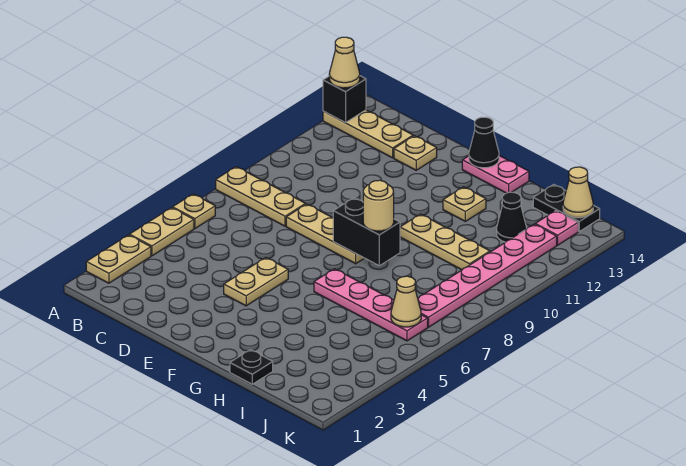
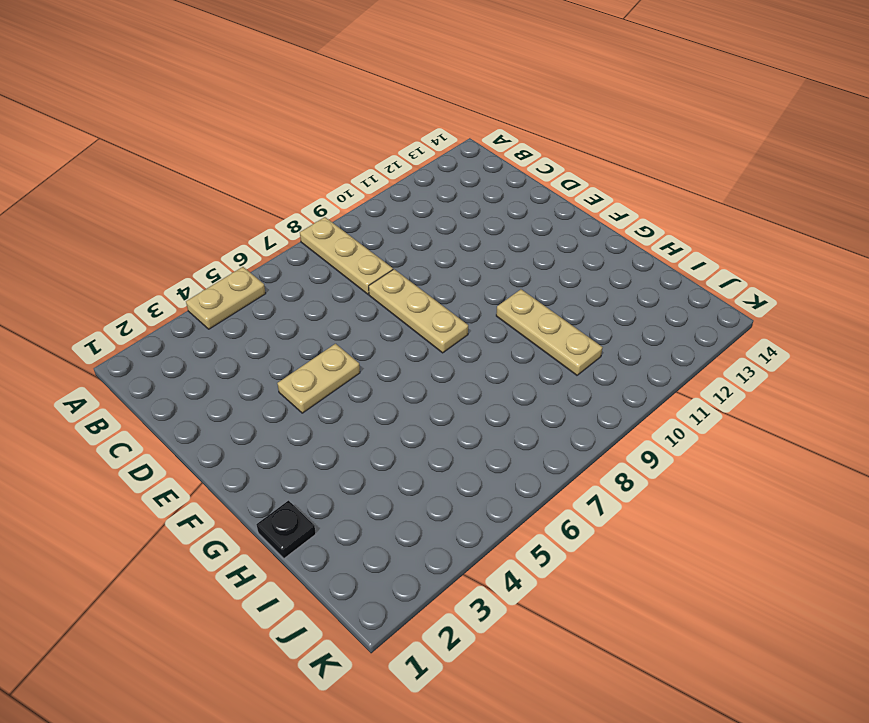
none -> tan plate A2:A3 level 1
none -> tan plate A6 level 1
none -> tan plate A13:C13 level 1

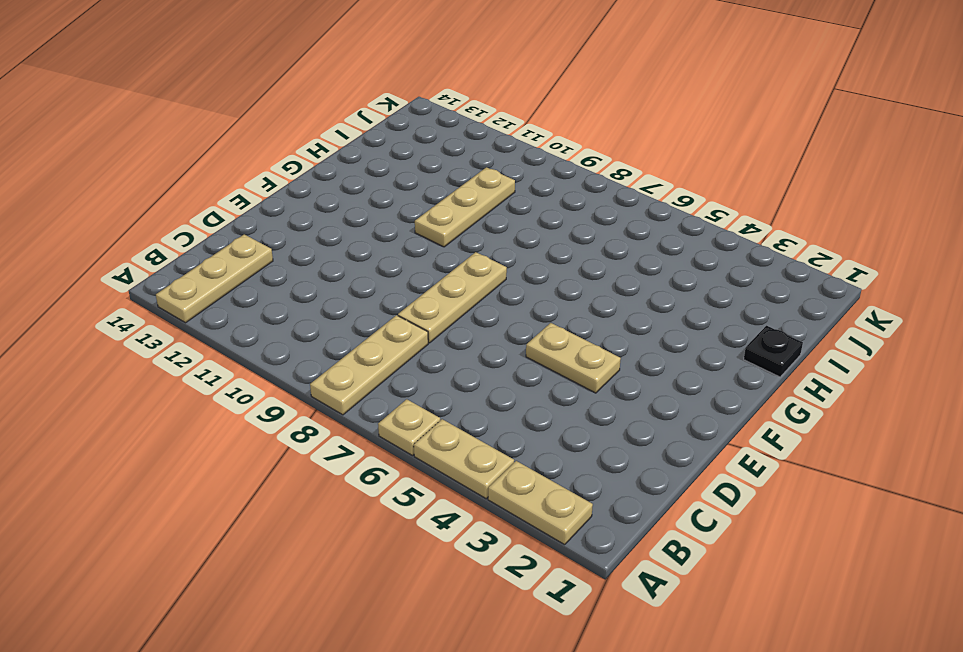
none -> tan plate D13 level 1
none -> pink plate F14:G14 level 1
none -> pink plate G6:J6 level 1

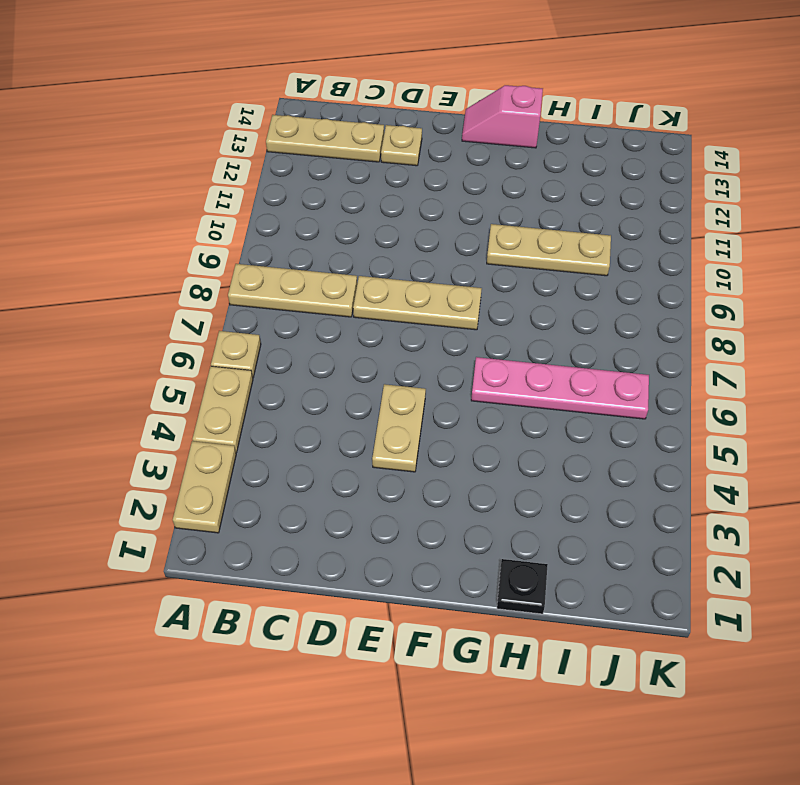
pink slope F14:G14 level 1 top G -> pink plate F14:G14 level 1
none -> tan plate G12 level 1
none -> black cone I12 level 1
none -> black plate I14:J14 level 1

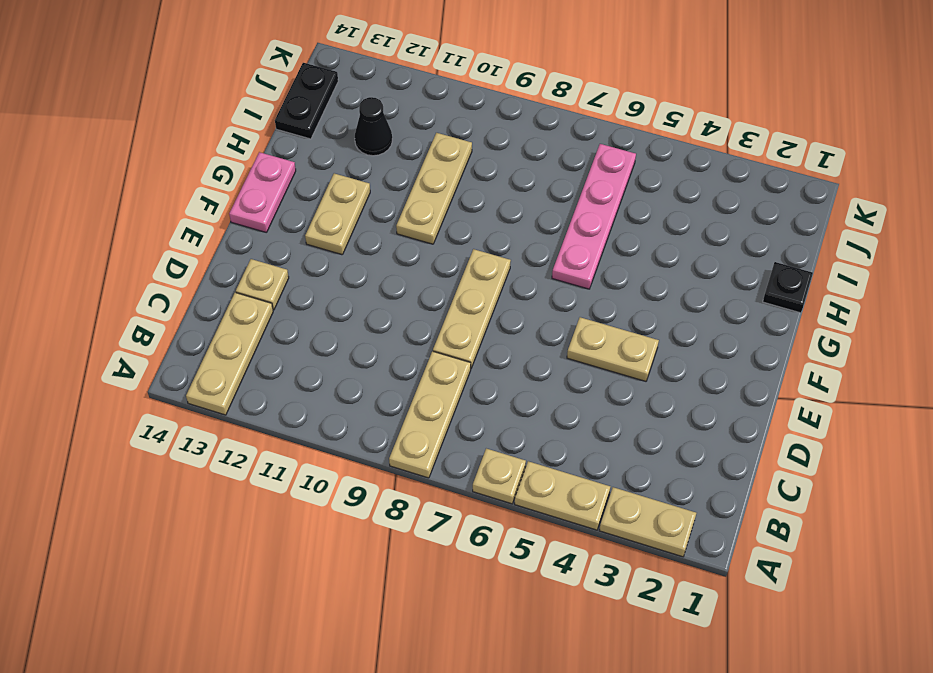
tan plate F12:G12 level 1 -> tan plate G12 level 1
none -> pink plate J7:J12 level 1
none -> pink plate J13 level 1
none -> black brick A13 level 2

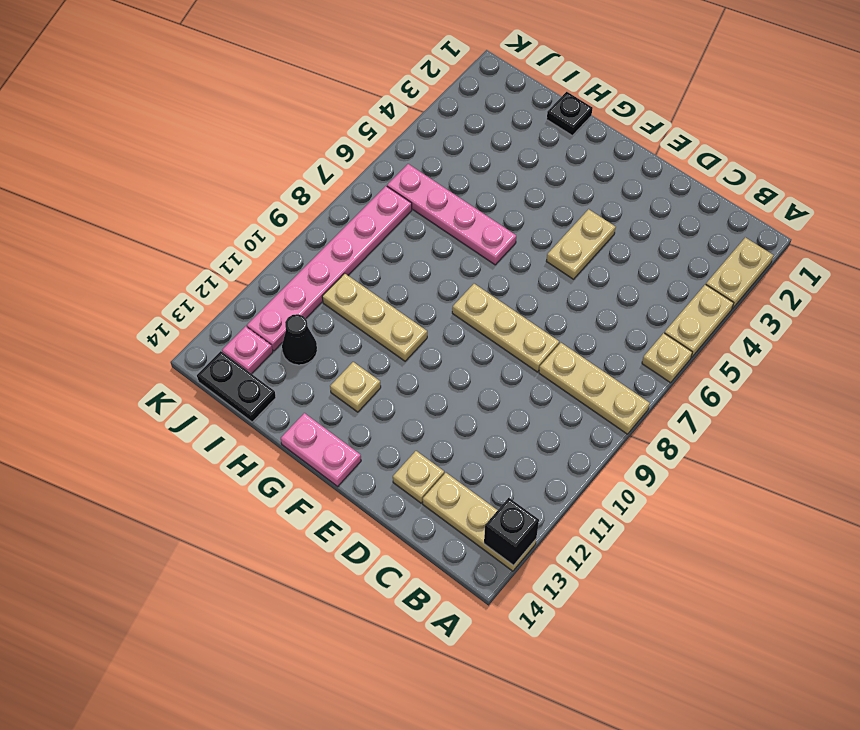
none -> black brick F8:G8 level 2
none -> black cone F14 level 2
none -> tan cone J6 level 2

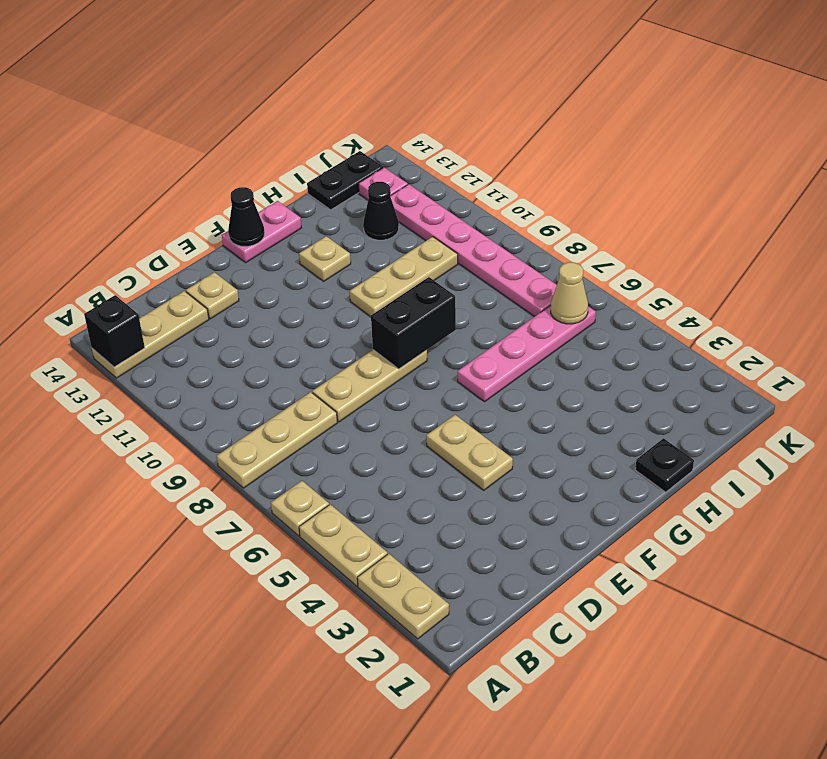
none -> tan cone J14 level 2
none -> tan cone A13 level 3
none -> tan round brick G8 level 3

